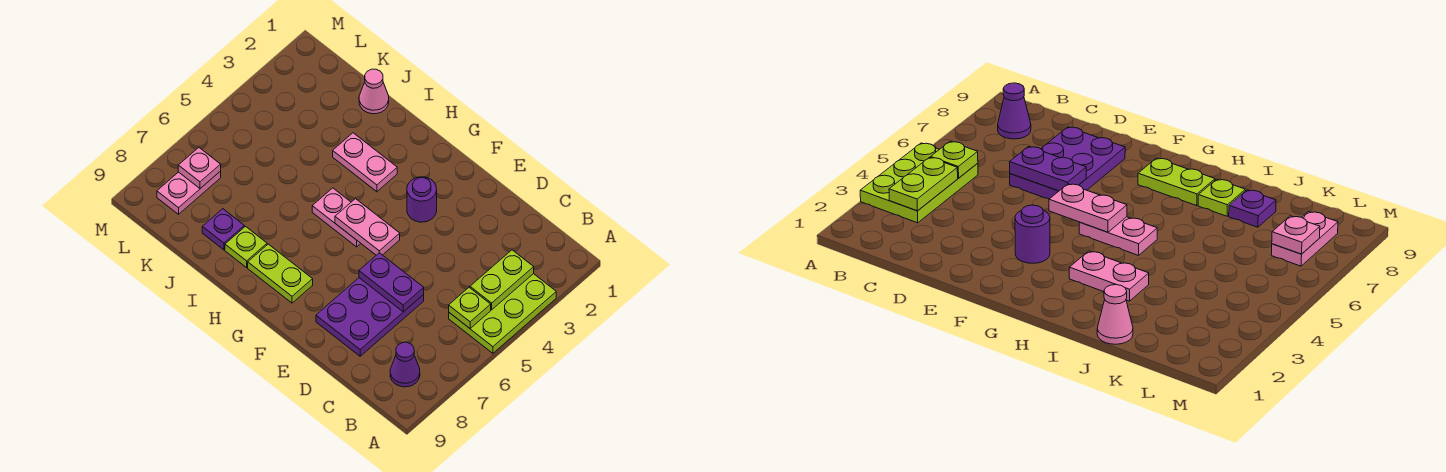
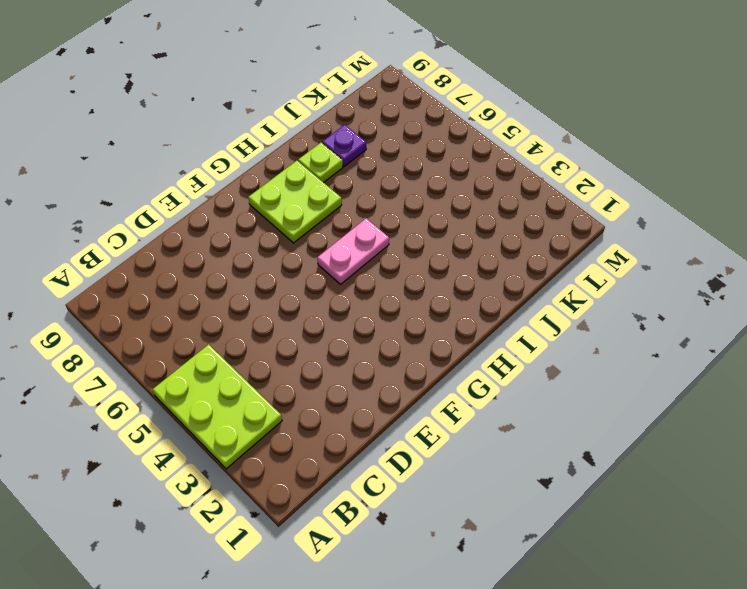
lime plate G7:H8 level 1 -> lime plate G8:H8 level 1
none -> purple cone B8 level 1
none -> purple plate D6:E8 level 1
none -> purple round brick F3 level 1

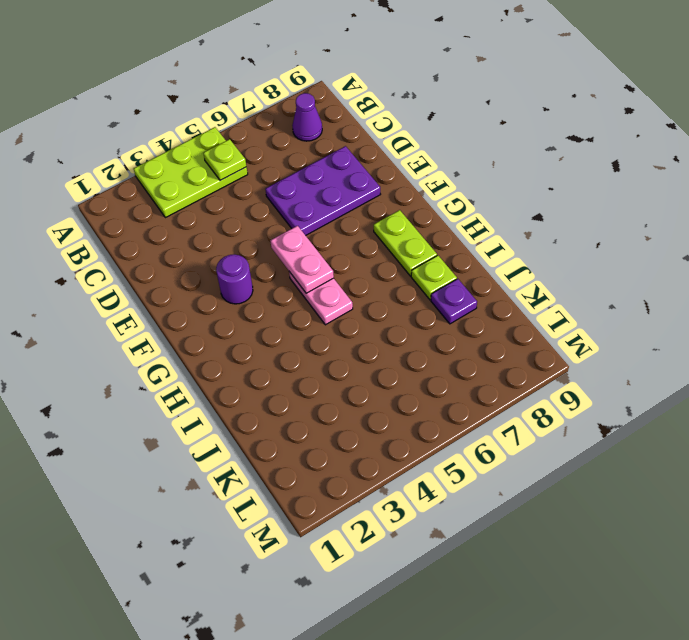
none -> pink plate H3:I3 level 1
none -> pink cone J1 level 1
none -> pink plate L7:L8 level 1

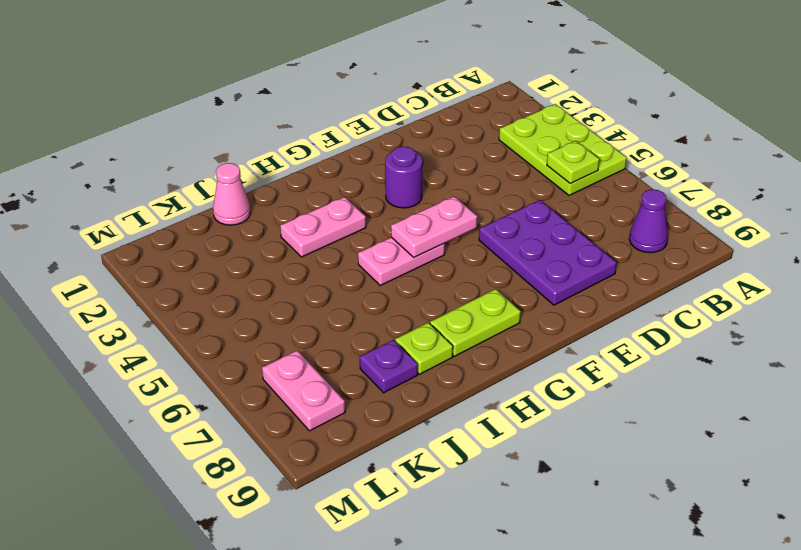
none -> lime plate B3:B4 level 2
none -> purple plate D6:E6 level 2
none -> pink plate L7 level 2

